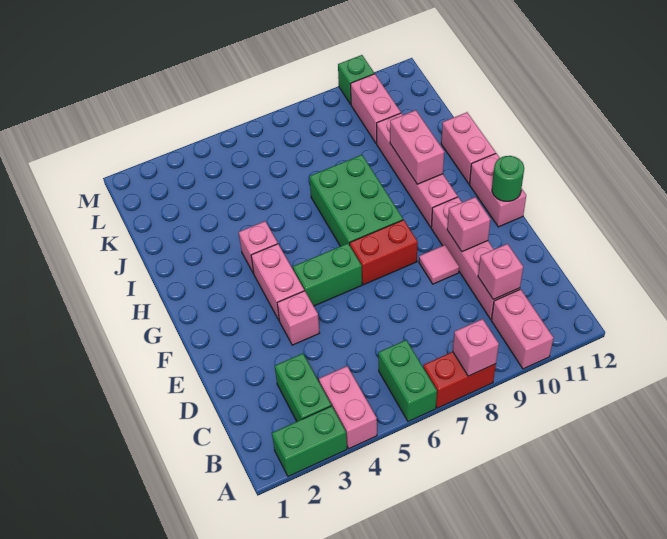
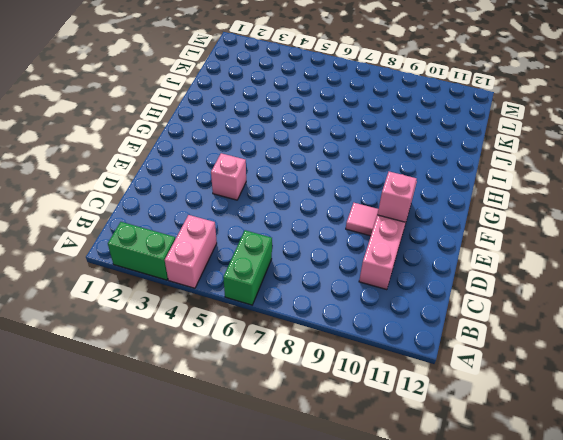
none -> red brick A7:A8 level 1
none -> pink brick A10:B10 level 1
none -> green brick B3:C3 level 1

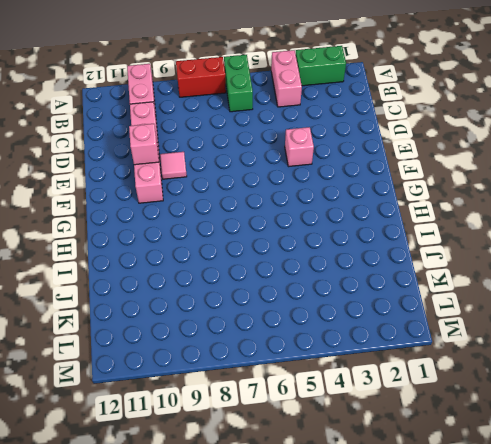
none -> green brick B3:C3 level 1
none -> pink brick F4:G4 level 1
none -> green brick F5:F6 level 1

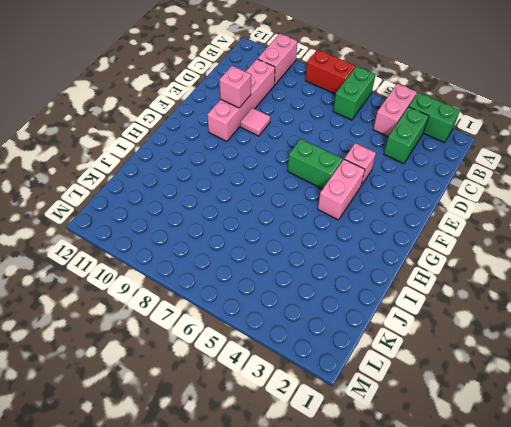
none -> red brick F7:F8 level 1
none -> pink brick F12:G12 level 1
none -> green brick G7:I8 level 1

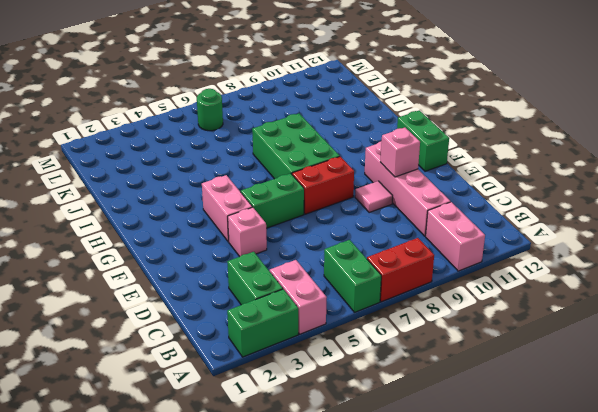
green brick F12:G12 level 1 -> pink brick F12:G12 level 1
green round brick L6 level 1 -> green round brick F12 level 2
none -> pink brick G10:J10 level 1
none -> pink brick H4 level 1
none -> pink brick H12:I12 level 1

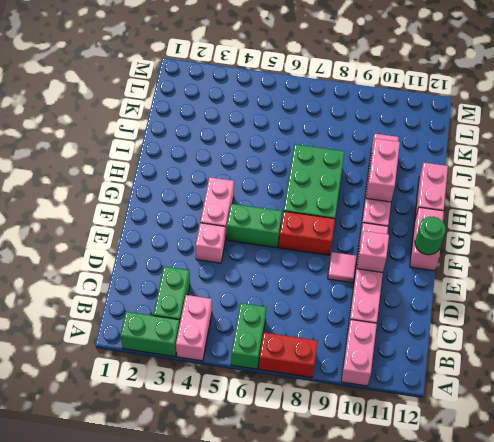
none -> pink brick H4 level 1
none -> pink brick K10:L10 level 1
none -> green brick M10 level 1

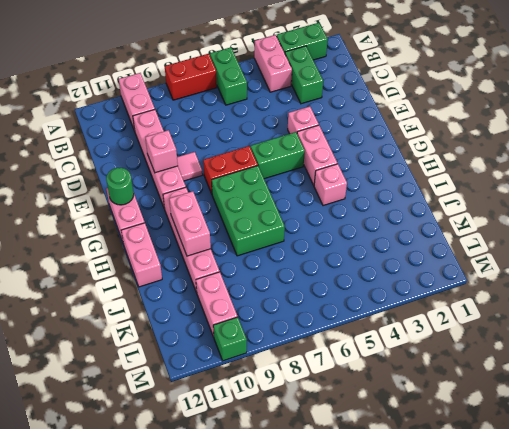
none -> pink brick A8 level 2
none -> pink brick C10 level 2

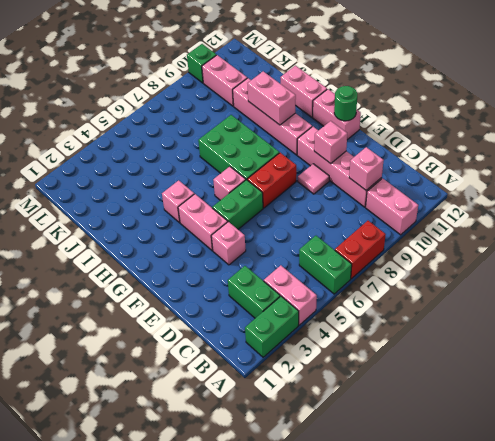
pink brick G6 level 1 -> pink brick A8 level 2

